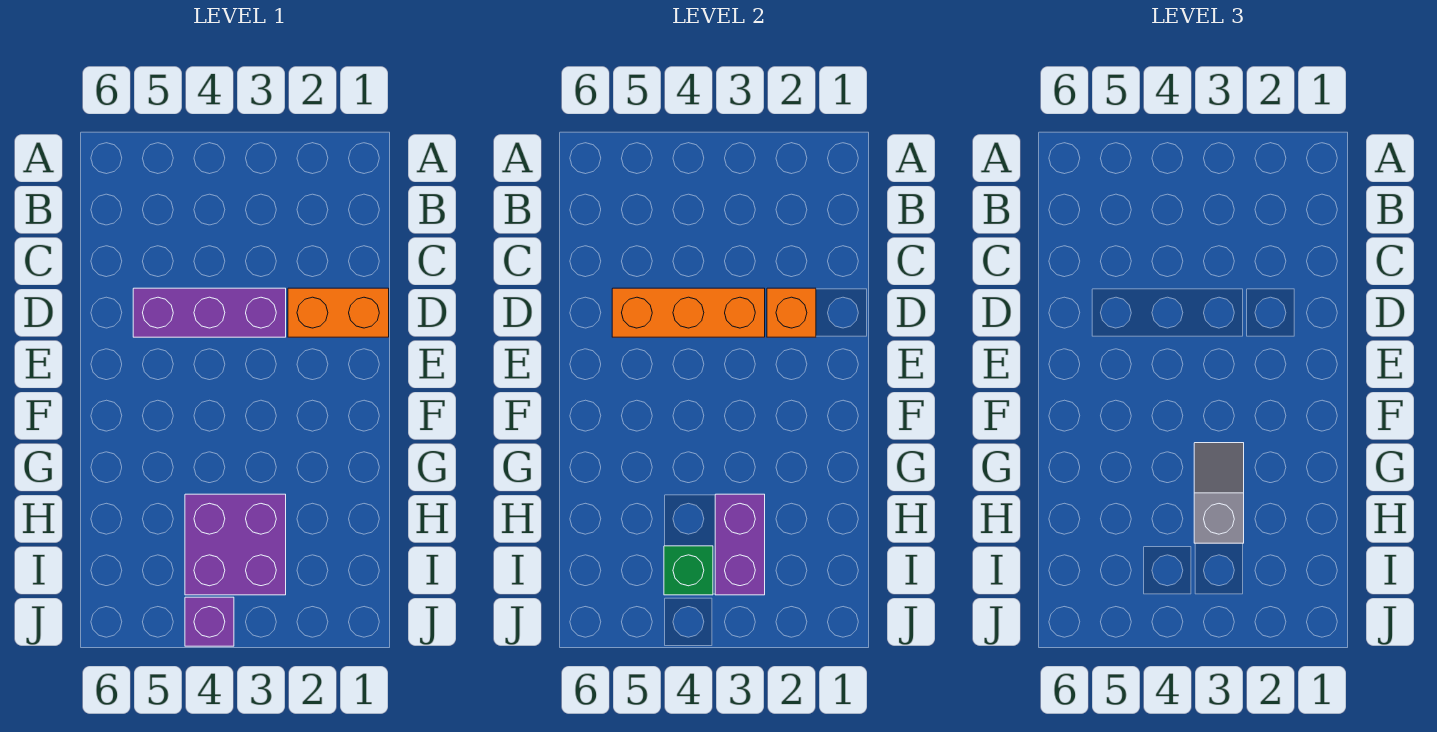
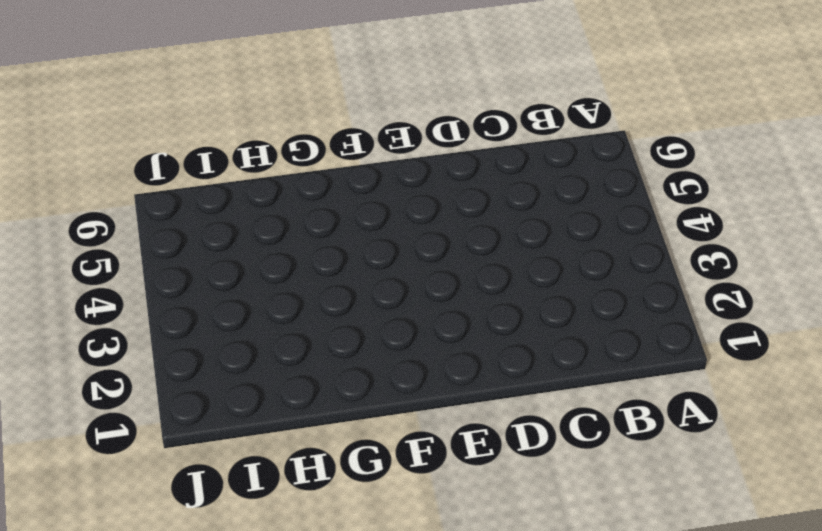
none -> orange brick D1:D2 level 1
none -> purple brick D3:D5 level 1

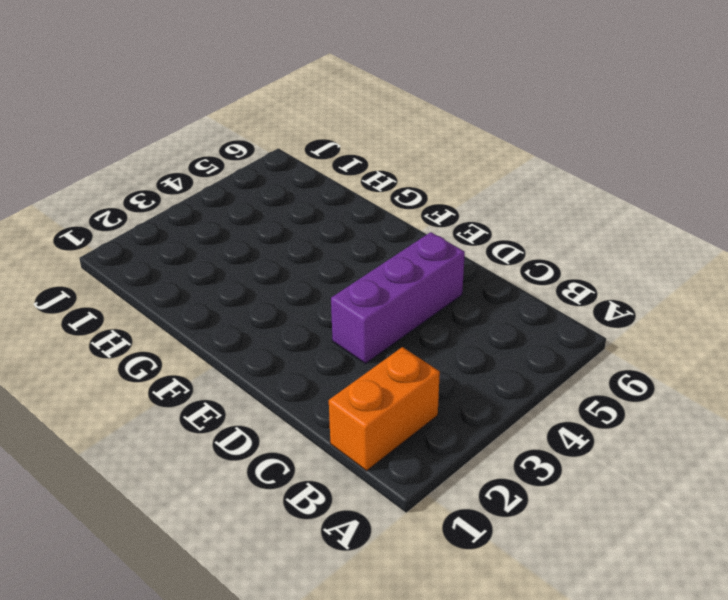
orange brick B1:B2 level 1 -> orange brick D1:D2 level 1
none -> purple brick H3:I4 level 1
none -> purple brick J4 level 1

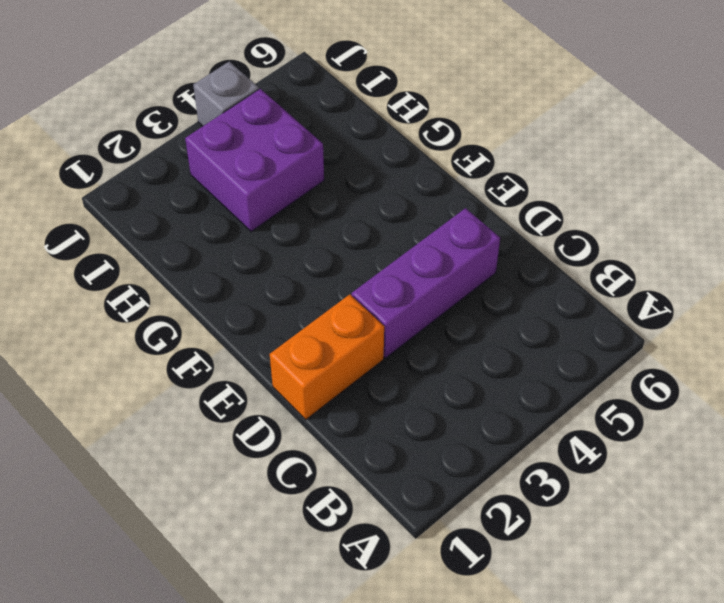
grey brick J4 level 1 -> purple brick J4 level 1
none -> orange brick D2 level 2
none -> orange brick D3:D5 level 2

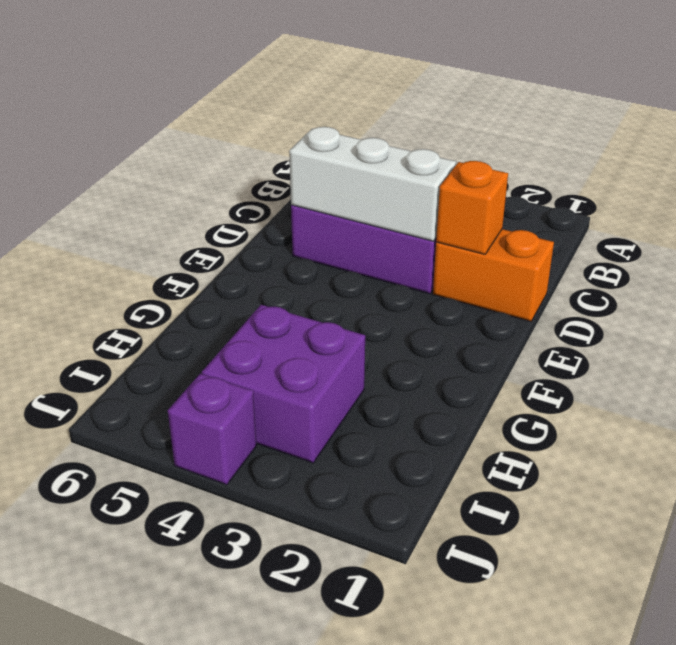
white brick D3:D5 level 2 -> orange brick D3:D5 level 2
none -> purple brick H3:I3 level 2
none -> green brick I4 level 2

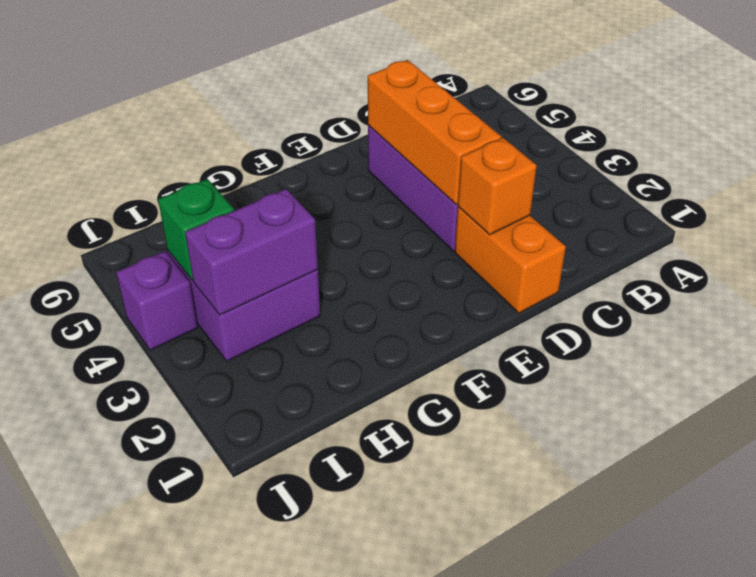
none -> grey slope G3:H3 level 3 top H

